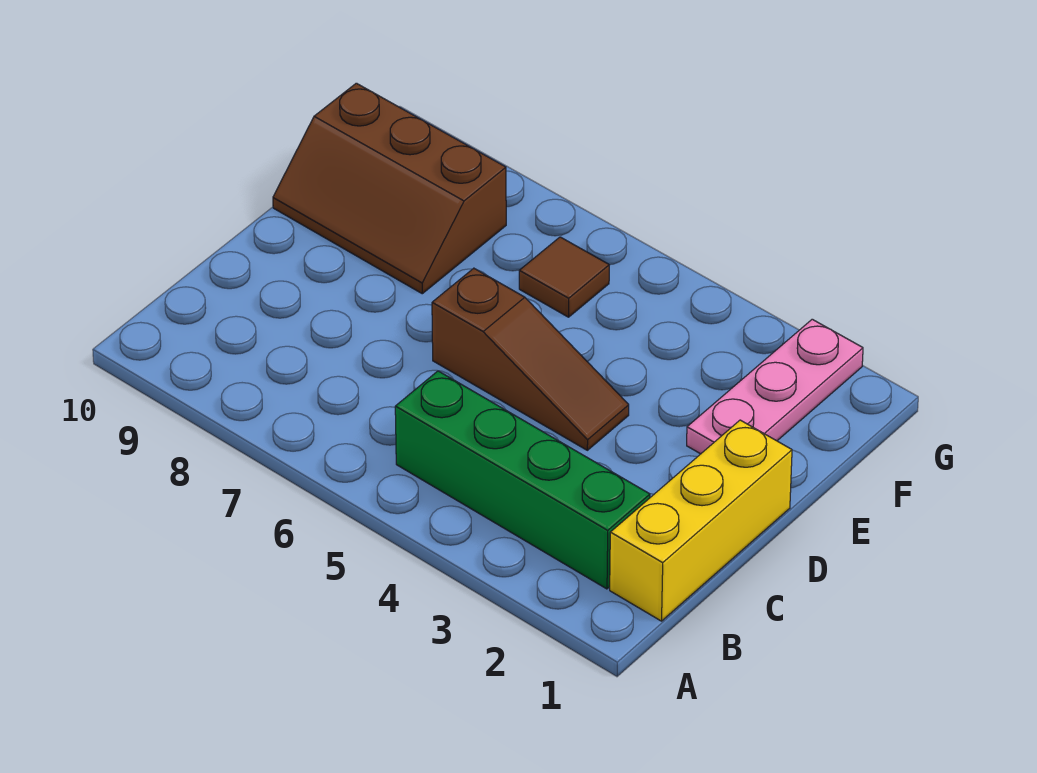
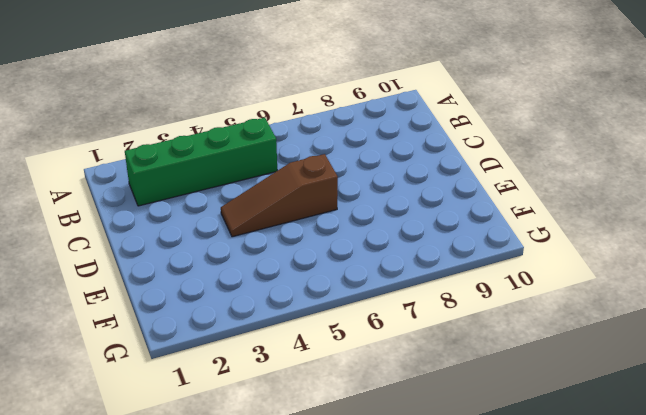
none -> yellow brick B1:D1 level 1
none -> pink plate E2:G2 level 1

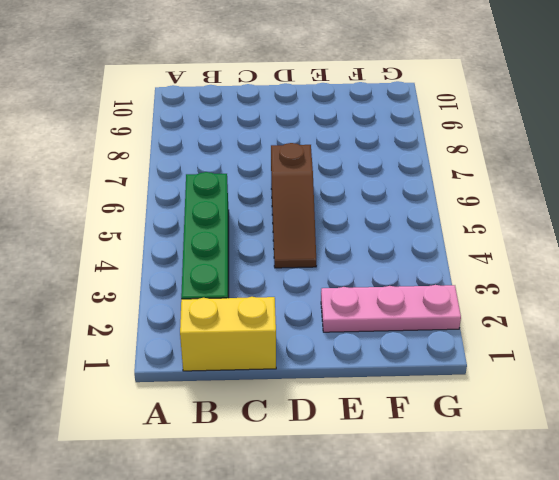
yellow brick B1:C1 level 1 -> yellow brick B1:D1 level 1
none -> brown slope E8:F10 level 1 top F
none -> brown tile F6 level 1

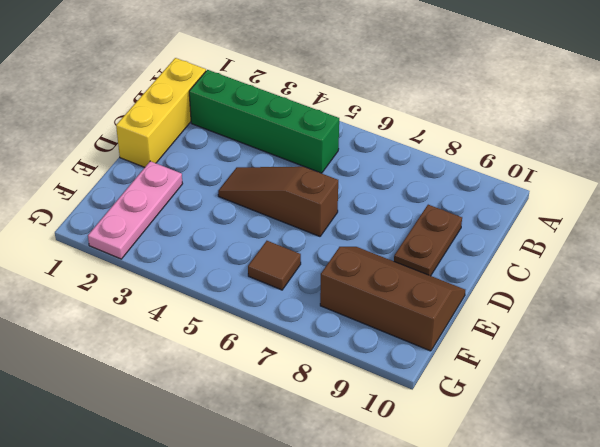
brown plate C9:D9 level 1 -> none

